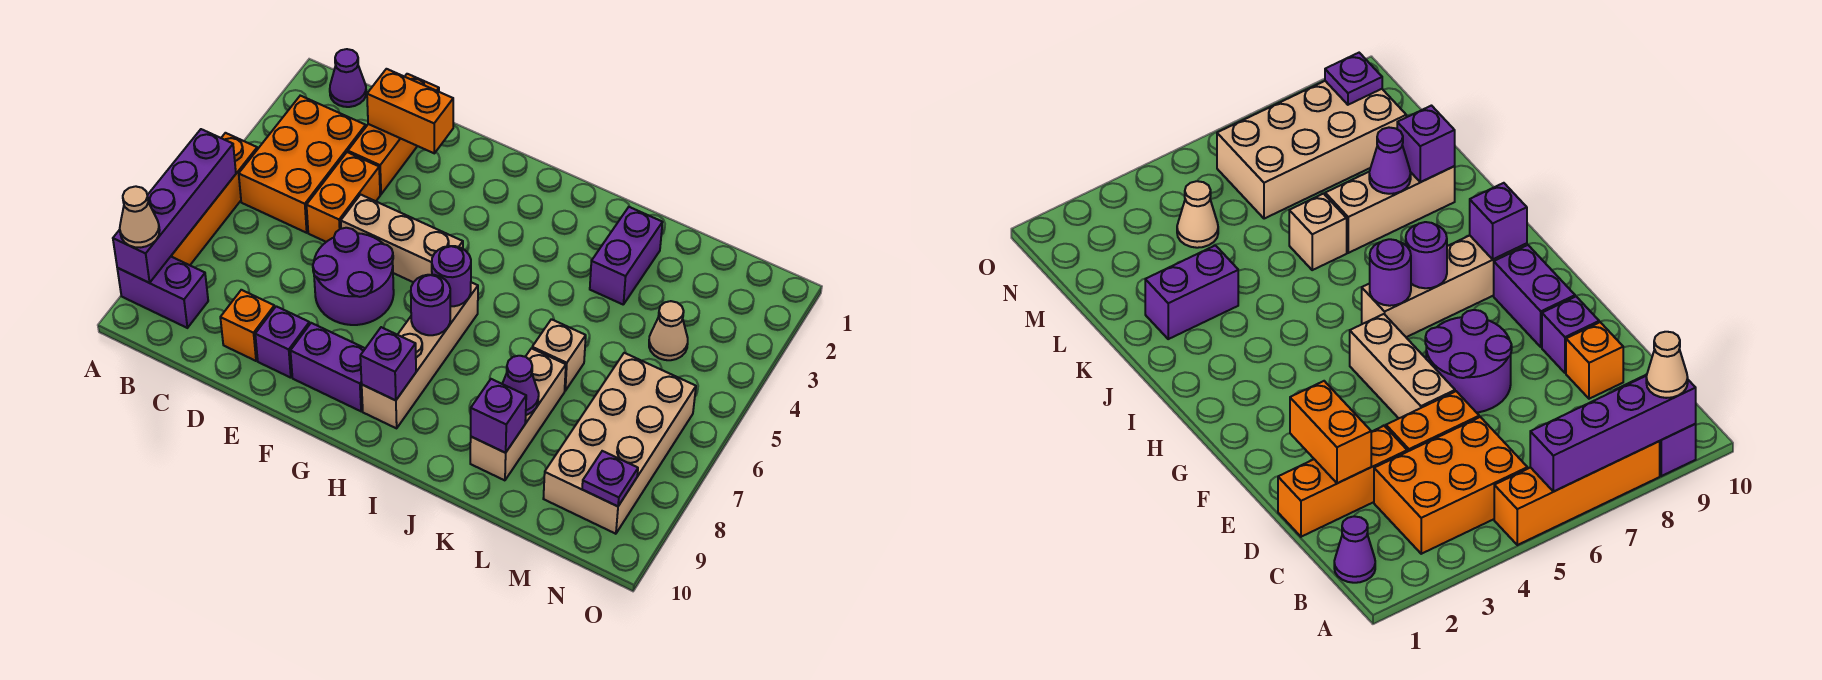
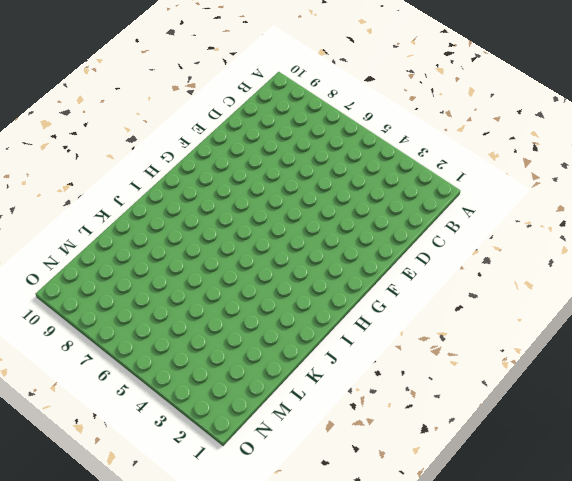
none -> orange brick A5:A8 level 1
none -> purple brick A9:B9 level 1
none -> purple cone B1 level 1

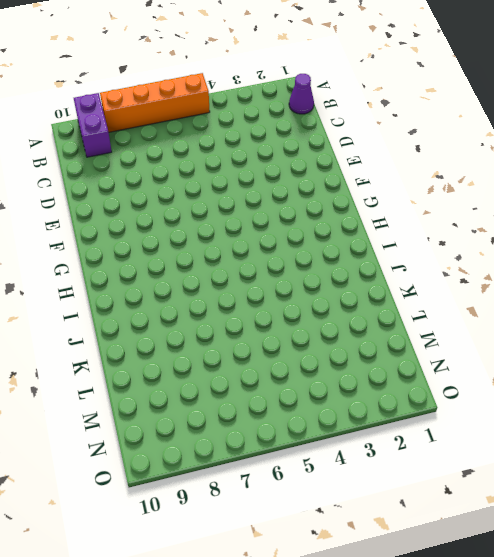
none -> orange brick B3:C5 level 1
none -> orange brick D1:D3 level 1
none -> orange brick D4:D5 level 1

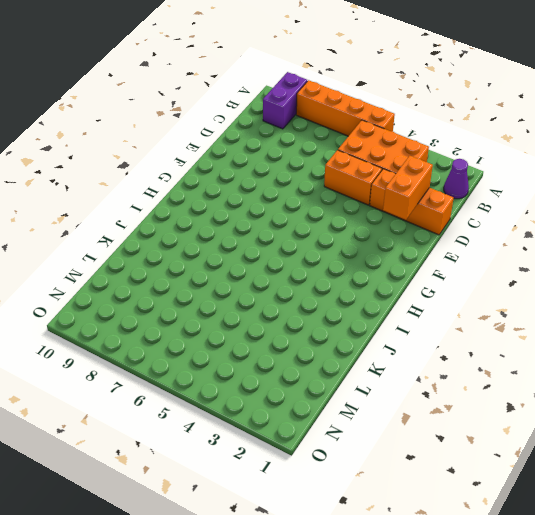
none -> orange brick D9 level 1
none -> tan brick E5:G5 level 1
none -> purple round brick E6:F7 level 1

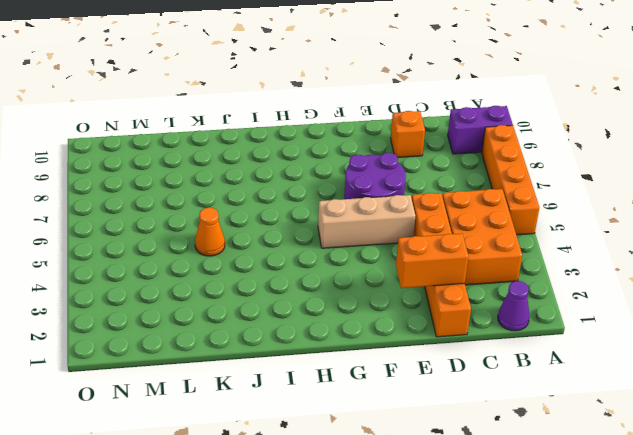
orange cone K5 level 1 -> none
none -> purple brick E9 level 1
none -> purple brick F9:G9 level 1
none -> tan brick H6:H9 level 1

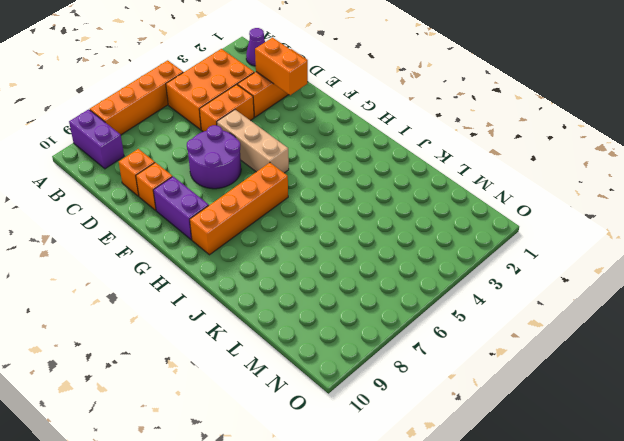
orange brick E9 level 1 -> purple brick E9 level 1
orange brick H6:H9 level 1 -> tan brick H6:H9 level 1
none -> purple brick K2:K3 level 1
none -> tan brick K6 level 1
none -> tan brick K7:K9 level 1

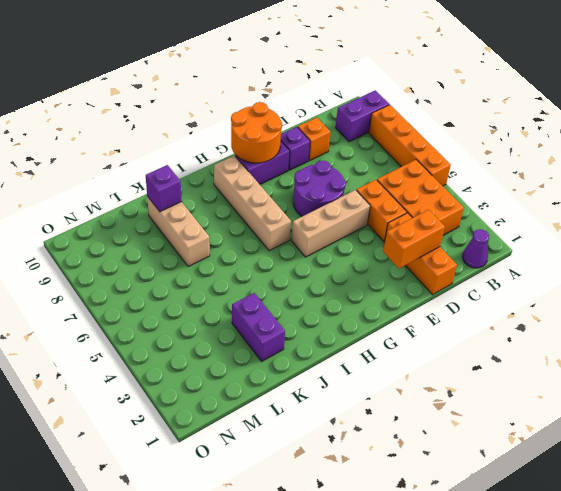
orange round brick F9:G10 level 2 -> none
none -> tan brick K6 level 1
none -> tan cone M4 level 1
none -> tan brick M6:N9 level 1

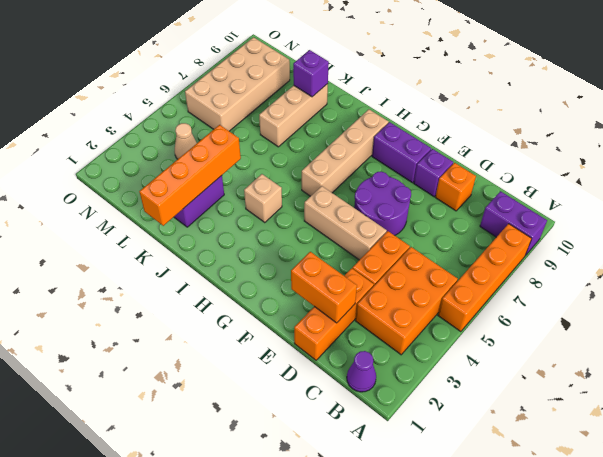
tan brick I4 level 1 -> tan brick K6 level 1
orange brick K1:K4 level 2 -> none
none -> purple brick A6:A9 level 2
none -> purple round brick H6 level 2
none -> purple round brick H7 level 2

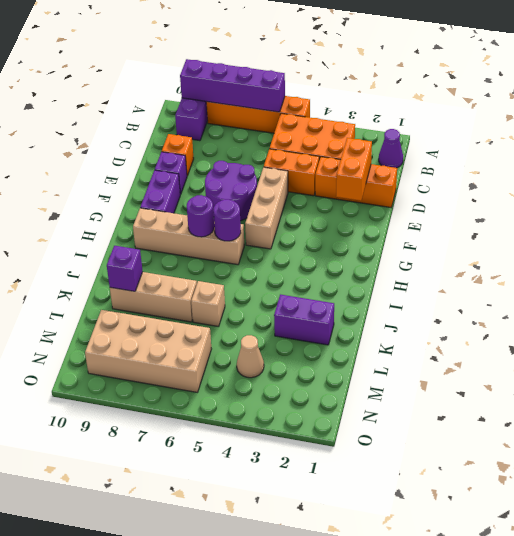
none -> purple brick H9 level 2
none -> purple cone K8 level 2
none -> purple plate N9 level 2

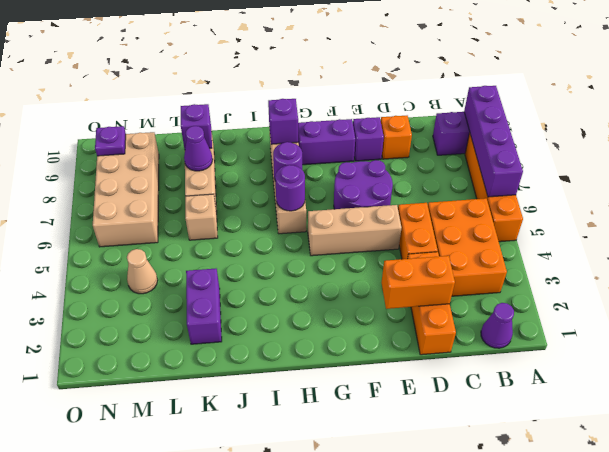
none -> tan cone A9 level 3

